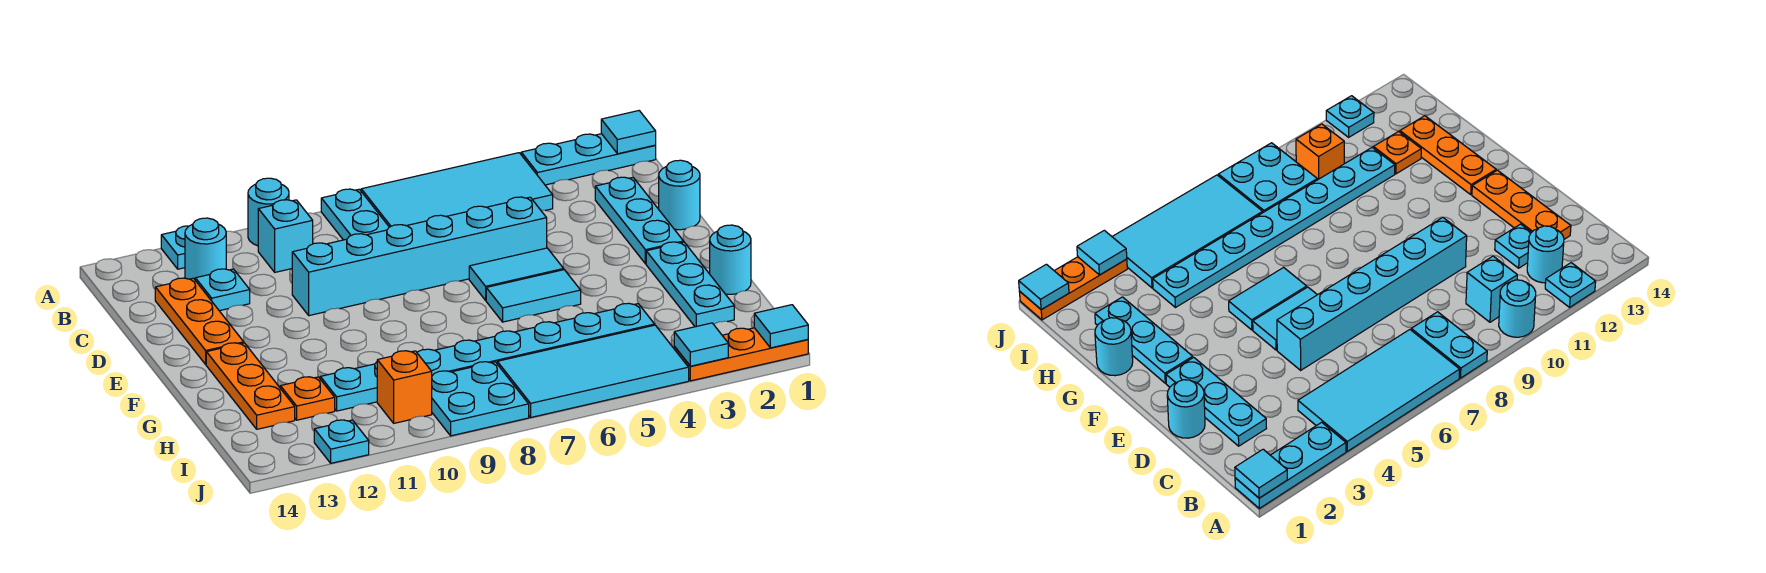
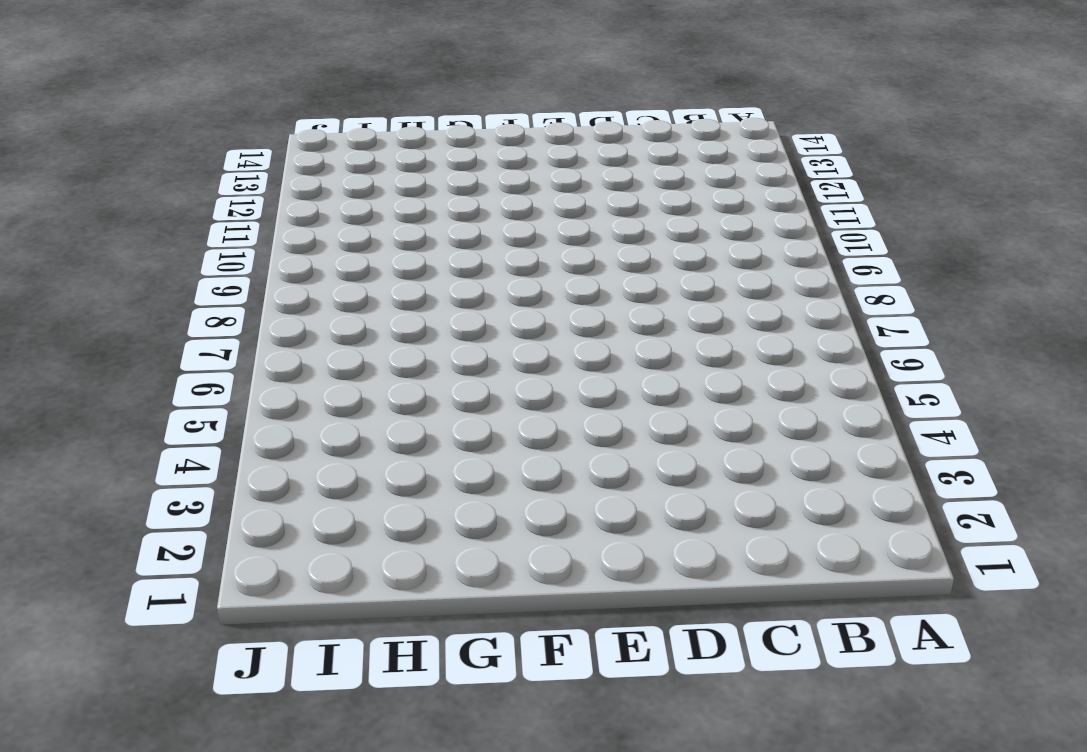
none -> cyan plate A1:A3 level 1
none -> cyan tile A4:B7 level 1
none -> cyan plate A8:B8 level 1

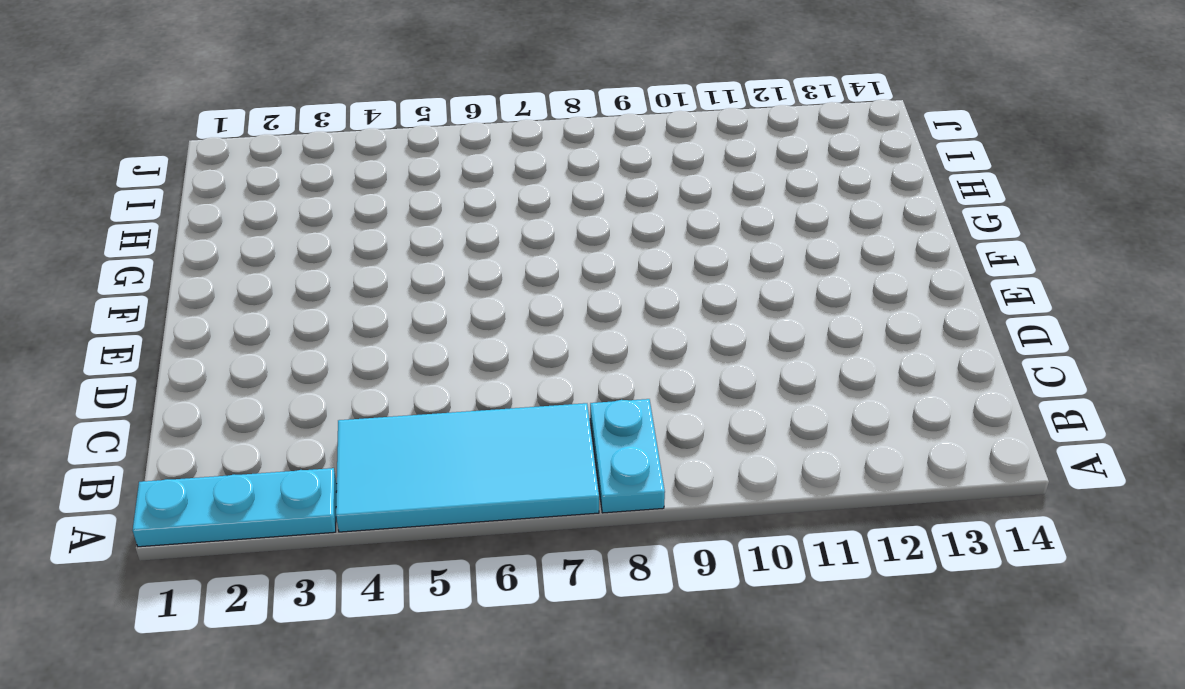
none -> cyan round brick A10 level 1
none -> cyan plate A12 level 1
none -> cyan brick B10 level 1

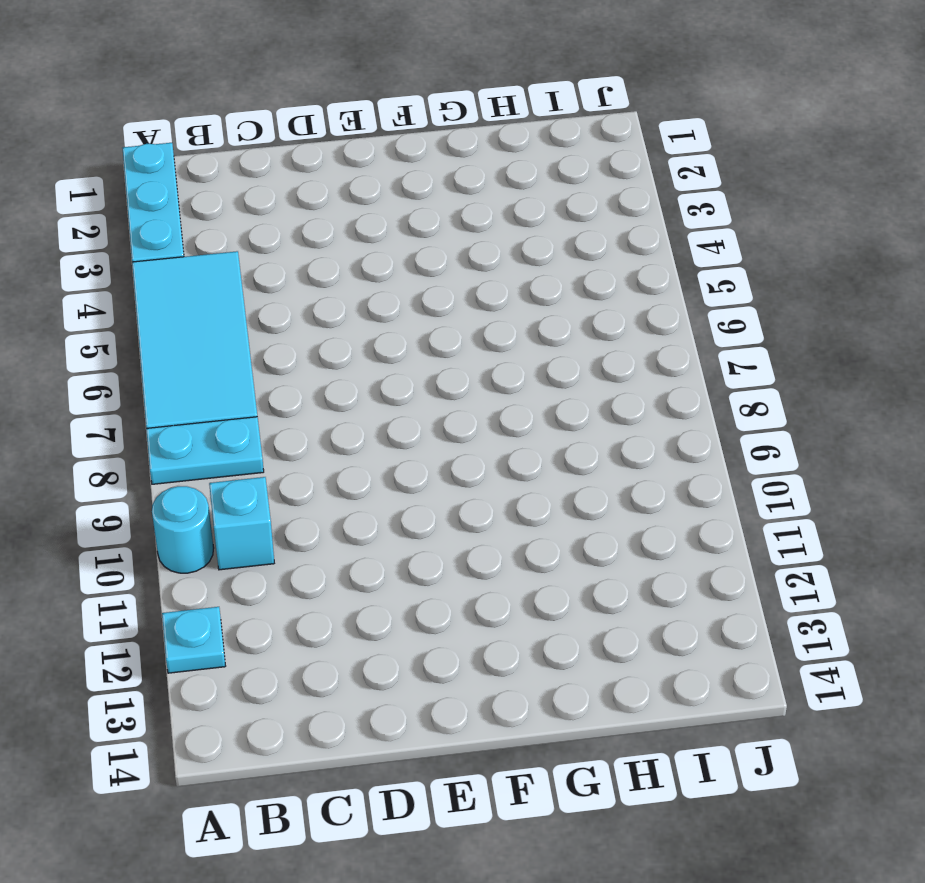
none -> cyan round brick B12 level 1
none -> cyan plate C2:E2 level 1
none -> cyan plate C12 level 1

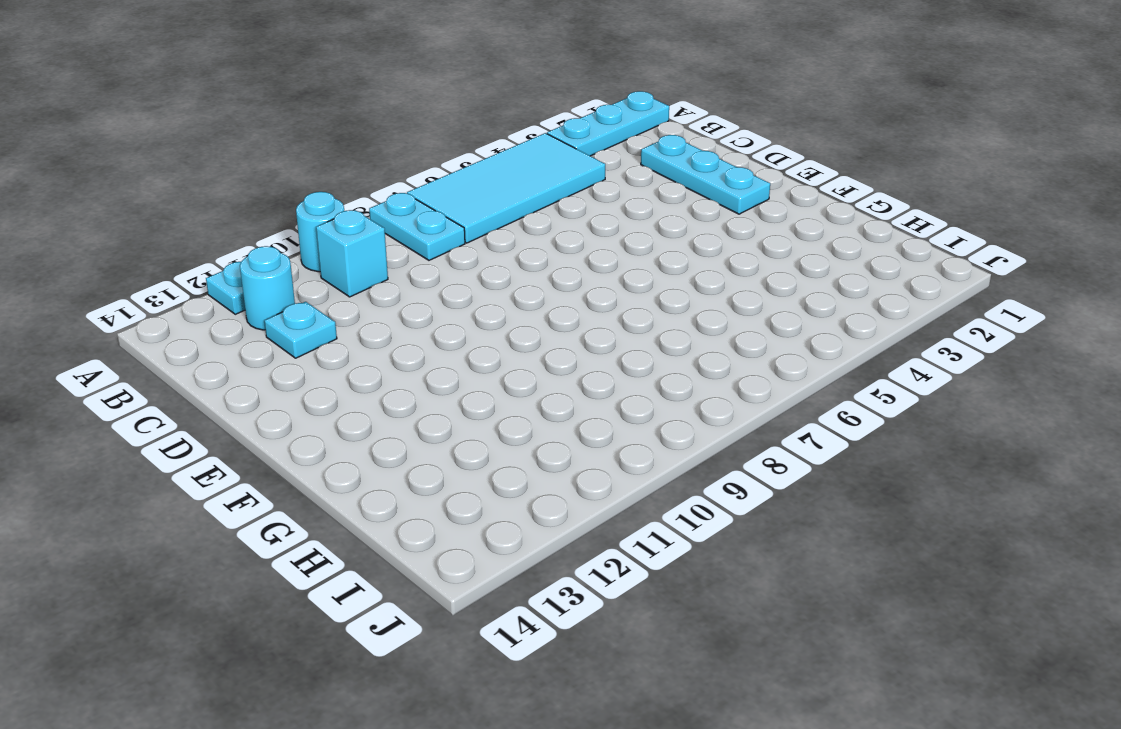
none -> orange plate C13:E13 level 1
none -> cyan round brick D1 level 1
none -> cyan brick D5:D10 level 1

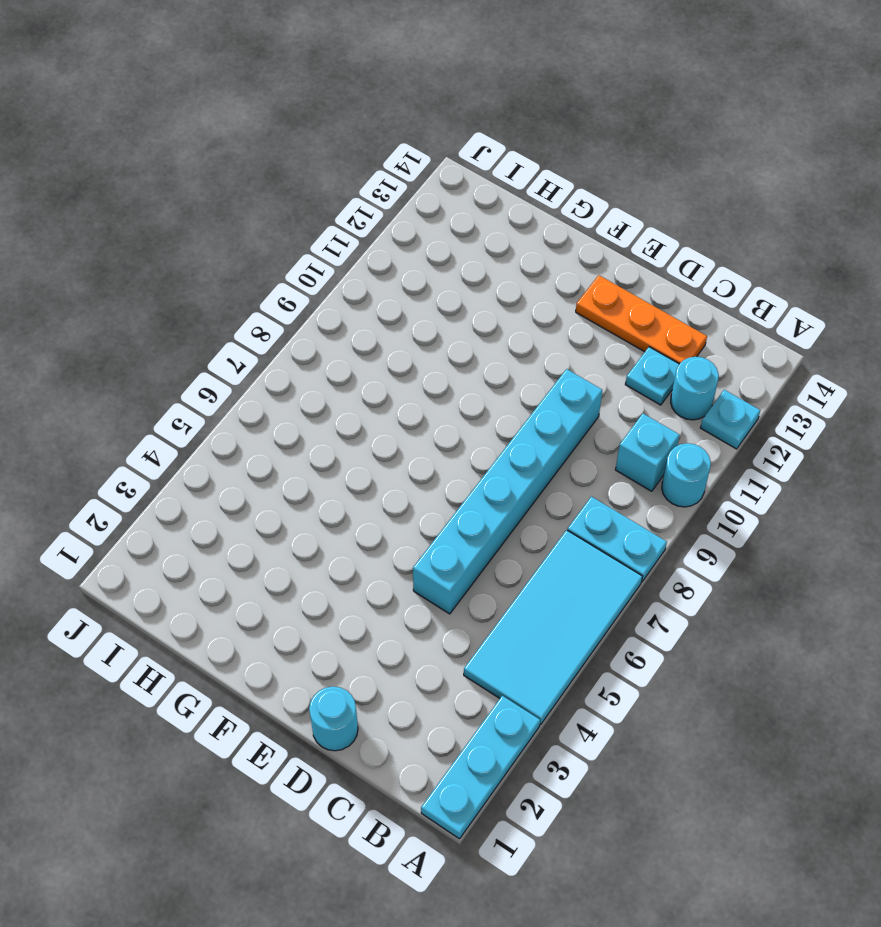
none -> cyan plate C2:E2 level 1
none -> cyan tile E5:E6 level 1
none -> cyan plate F2:H2 level 1

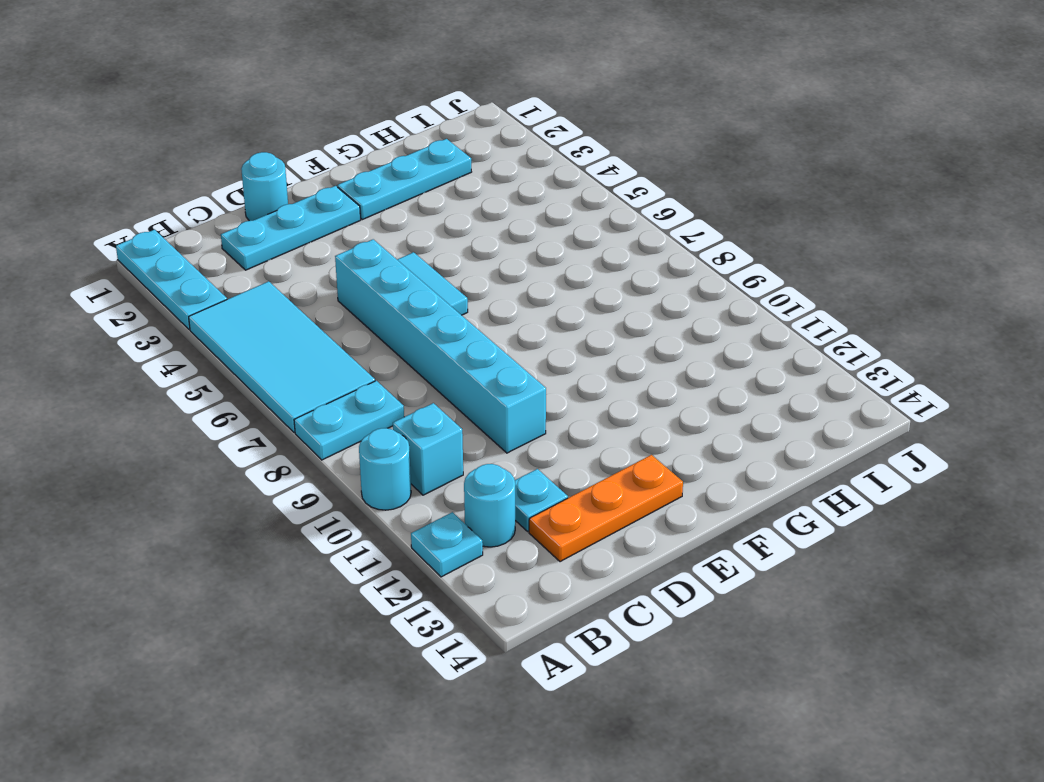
none -> cyan tile F5:F6 level 1
none -> orange plate F13:H13 level 1
none -> cyan round brick G1 level 1

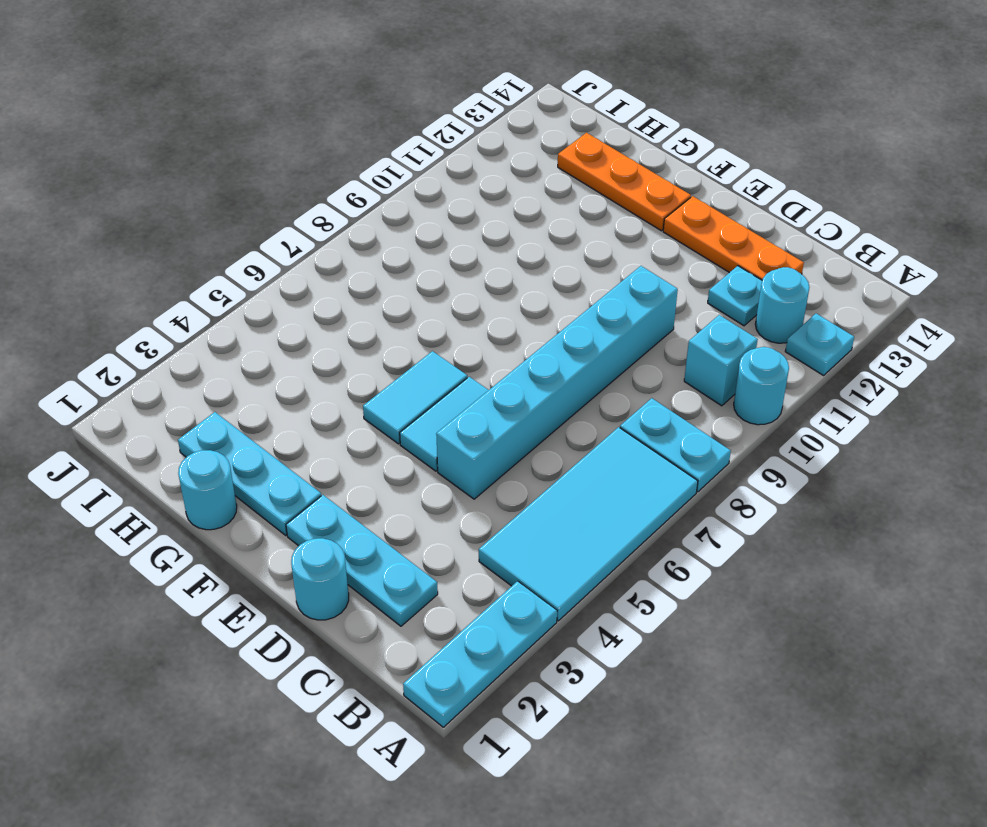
none -> cyan plate H4:H11 level 1
none -> orange plate H12 level 1
none -> cyan tile I4:J7 level 1

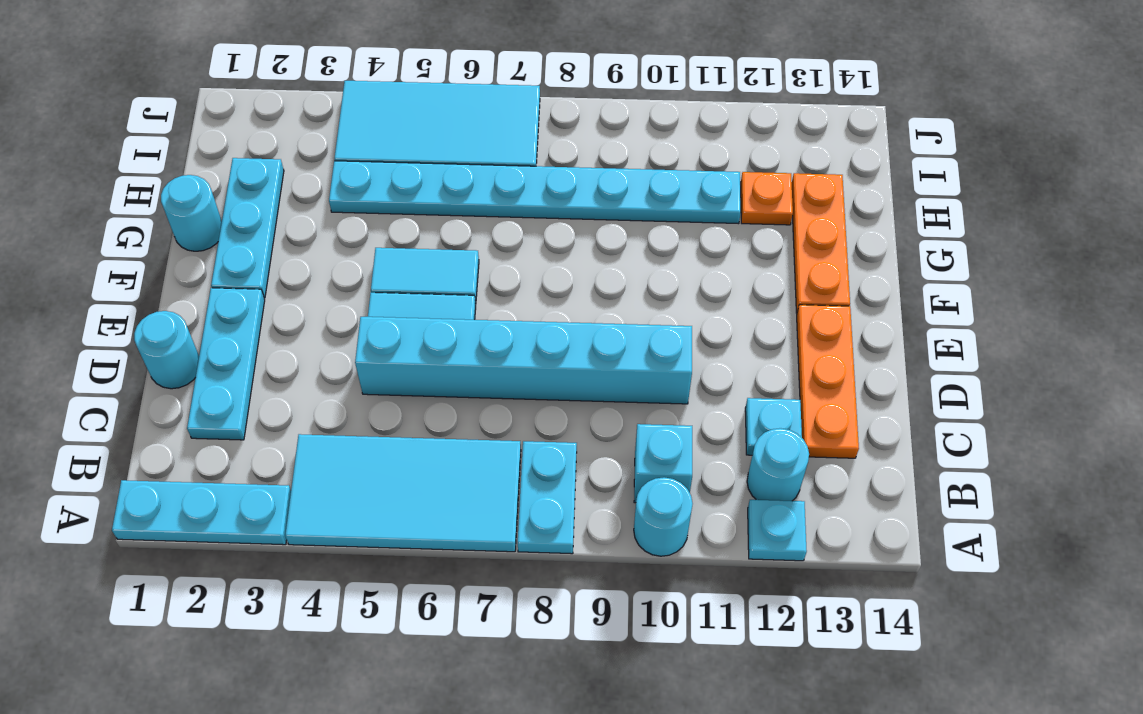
none -> cyan plate I8:J9 level 1
none -> orange brick I10 level 1
none -> orange plate J1:J3 level 1

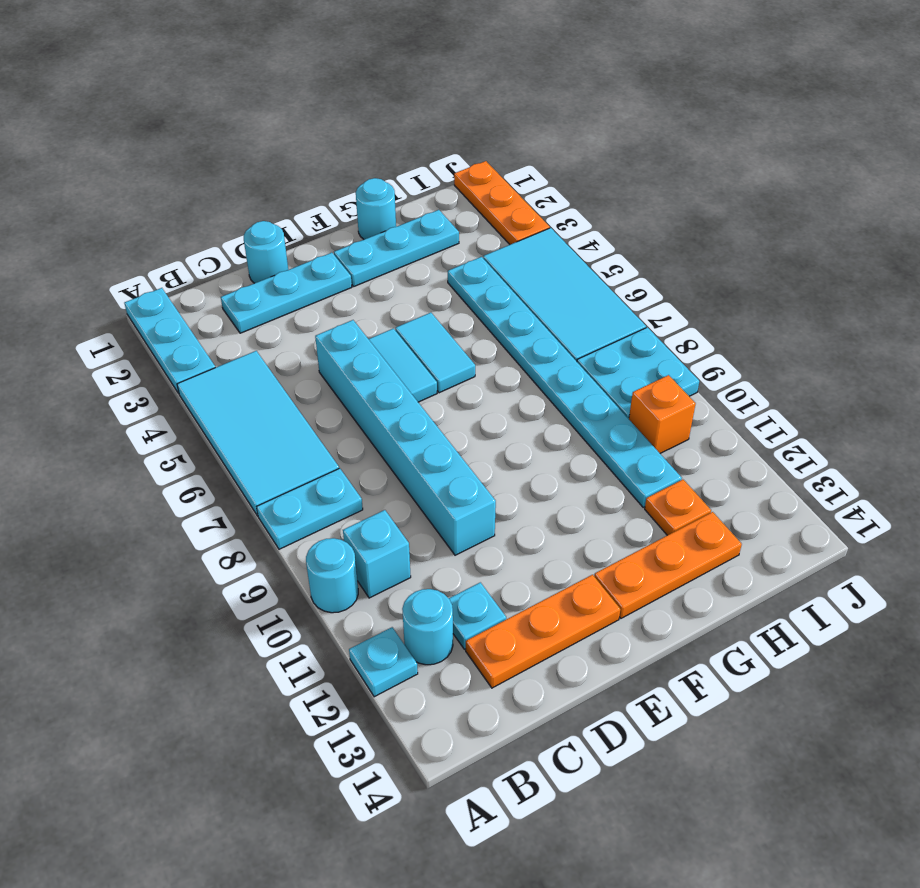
none -> cyan plate J12 level 1
none -> cyan tile A1 level 2
none -> cyan tile J1 level 2

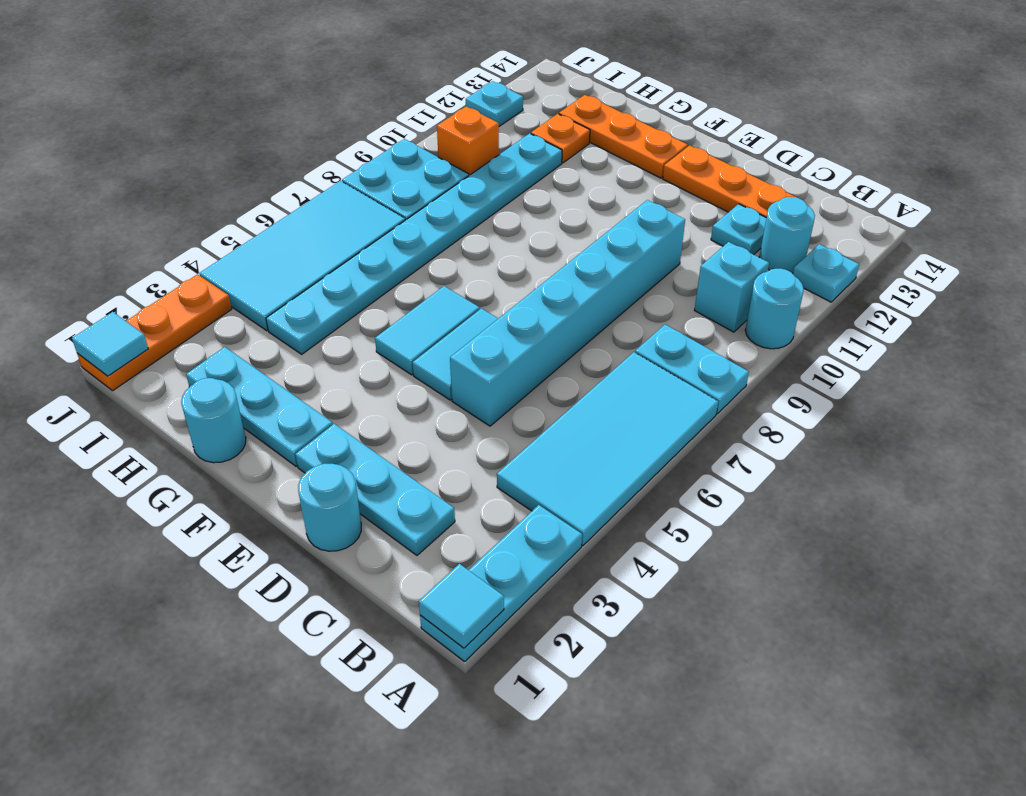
none -> cyan tile J3 level 2

